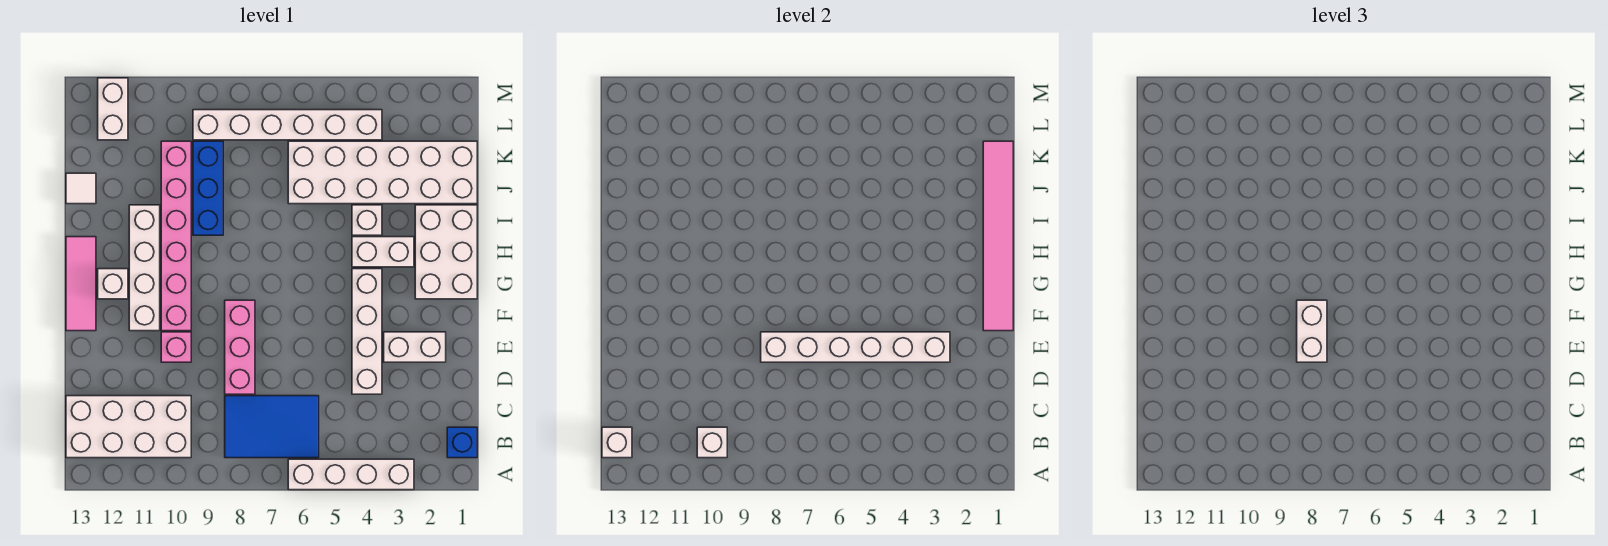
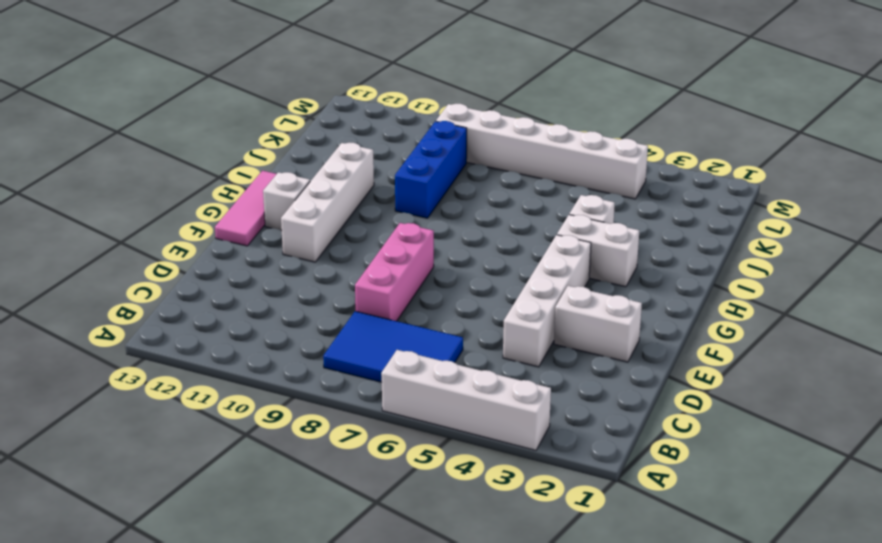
none -> blue brick B1 level 1
none -> white brick B10:C13 level 1
none -> pink brick E10 level 1

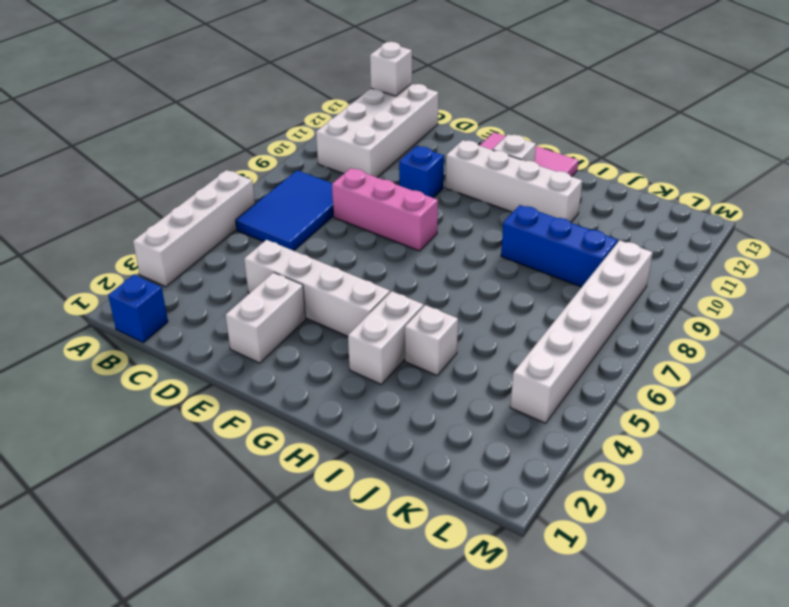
blue brick E10 level 1 -> pink brick E10 level 1
none -> pink brick F10:K10 level 1
none -> white brick G1:I2 level 1
none -> white brick J1:K6 level 1

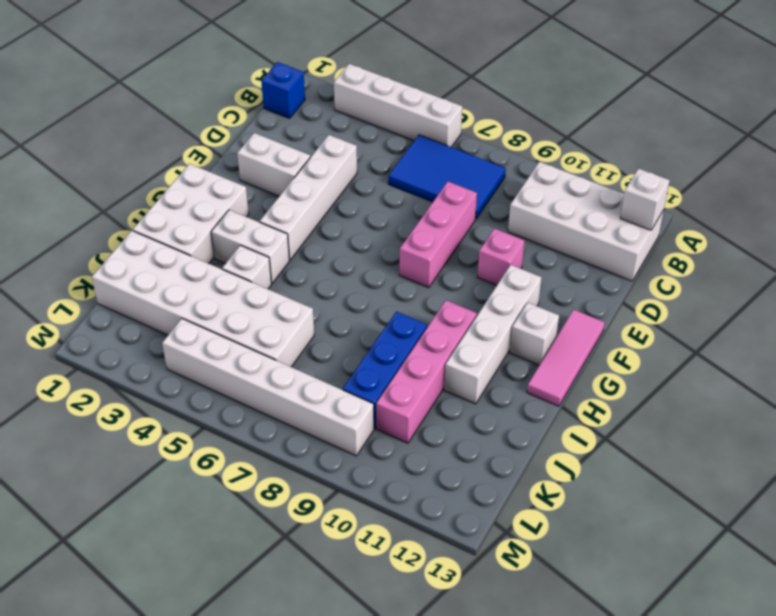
pink brick H10:K10 level 1 -> pink brick F10:K10 level 1
none -> white tile J13 level 1
none -> white brick L12:M12 level 1
none -> white brick B10 level 2

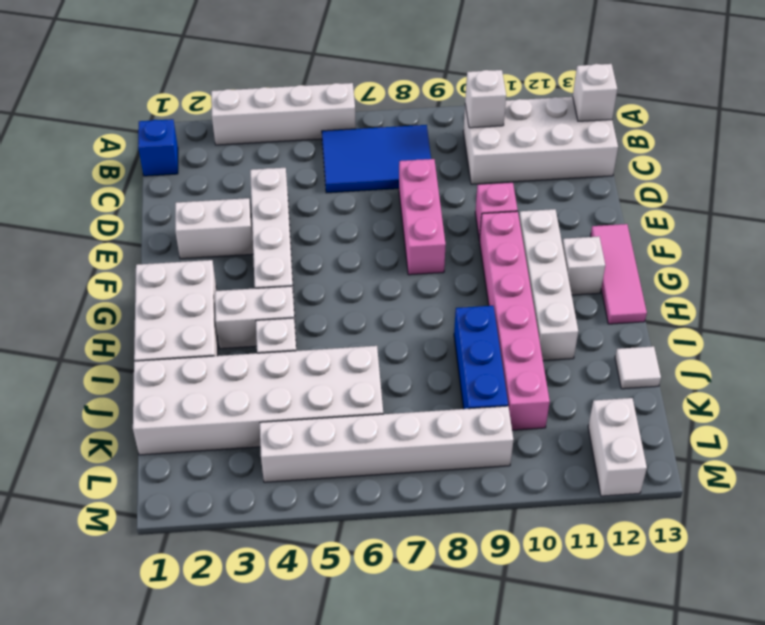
none -> white brick E3:E8 level 2
none -> pink tile F1:K1 level 2
none -> white brick E8:F8 level 3

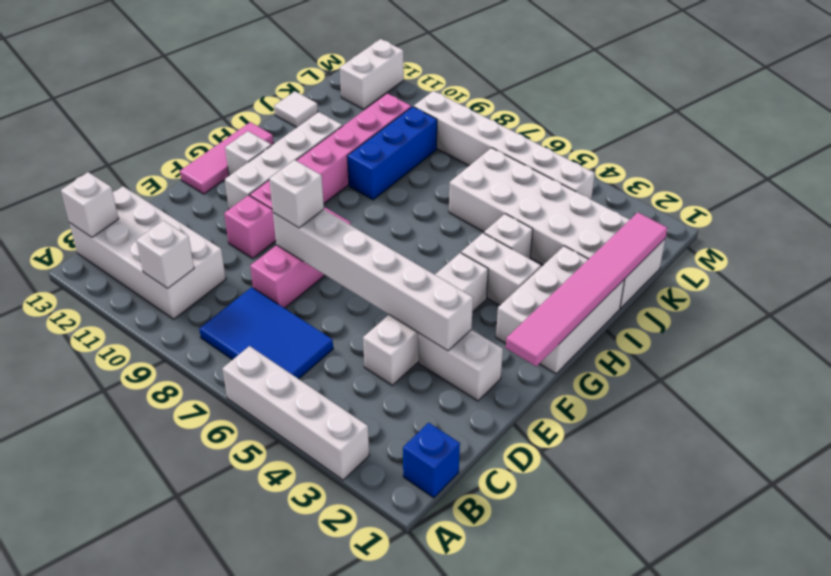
white brick E8 level 3 -> white brick E8:F8 level 3

